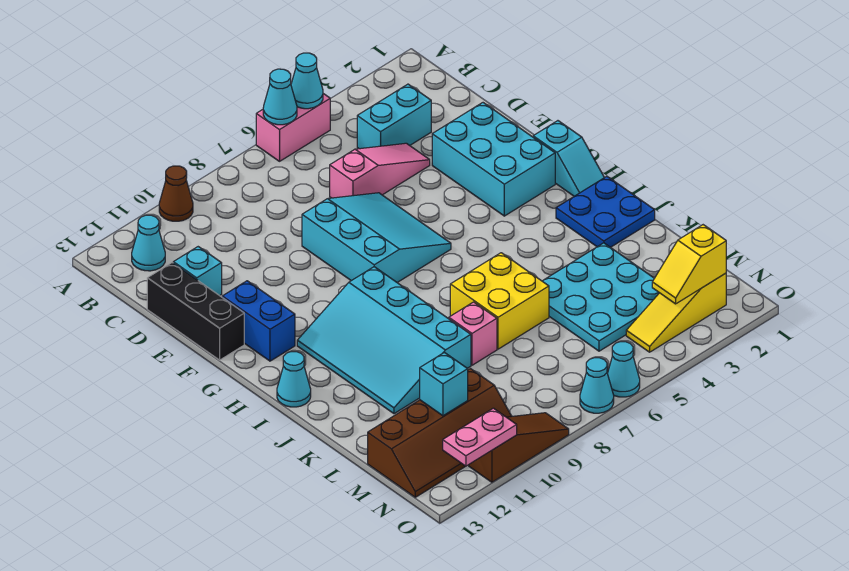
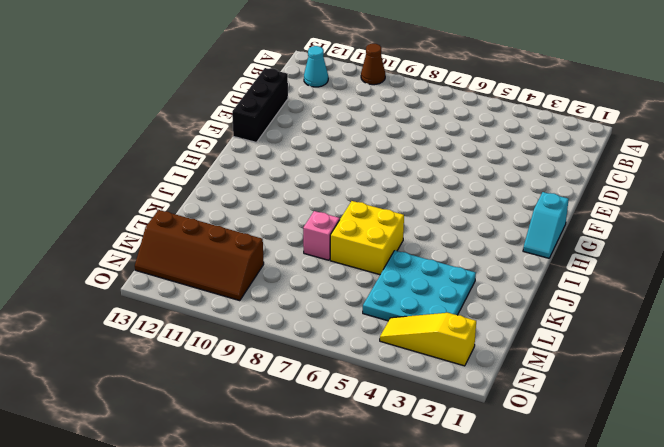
none -> pink brick A5:A6 level 1
none -> cyan brick C3:C4 level 1
none -> pink slope D4:D6 level 1 top 6

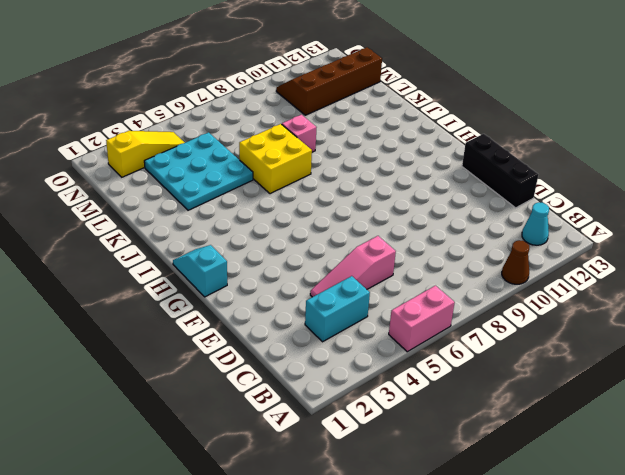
none -> cyan brick D12 level 1
none -> cyan brick E2:G3 level 1
none -> cyan slope E6:G8 level 1 top 8

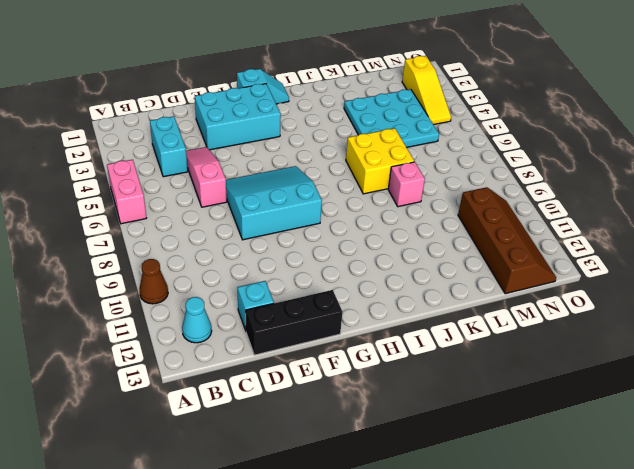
none -> blue brick F12:G12 level 1
none -> cyan slope H9:K11 level 1 top 9
none -> blue plate I1:J2 level 1

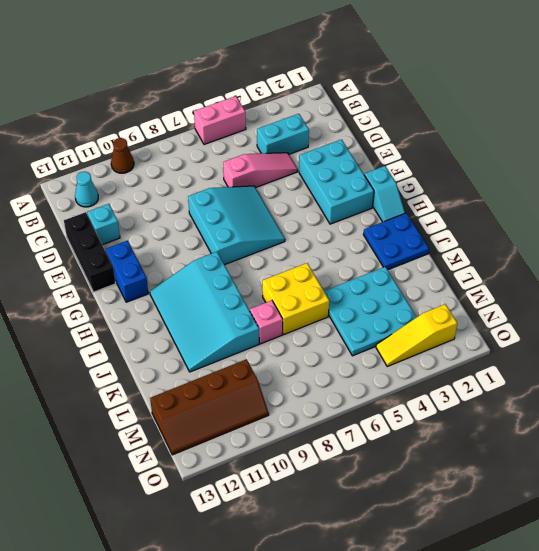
none -> cyan cone I13 level 1
none -> cyan cone O6 level 1
none -> cyan cone O7 level 1

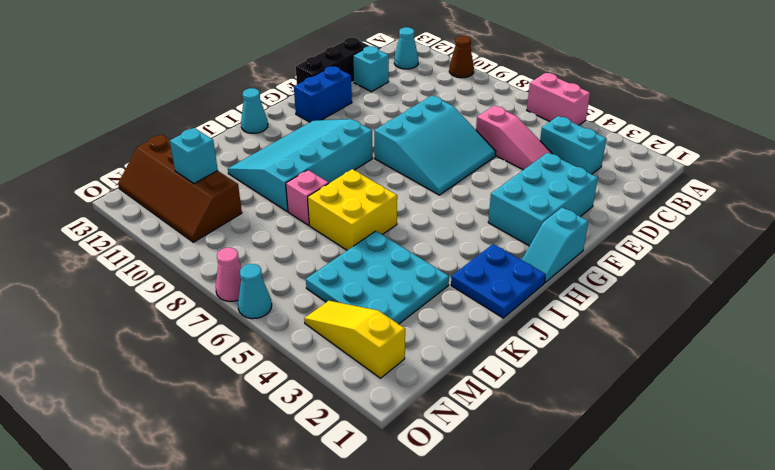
pink cone O7 level 1 -> cyan cone O7 level 1
none -> brown slope O9:O11 level 1 top 11
none -> cyan cone A5 level 2
none -> cyan cone A6 level 2

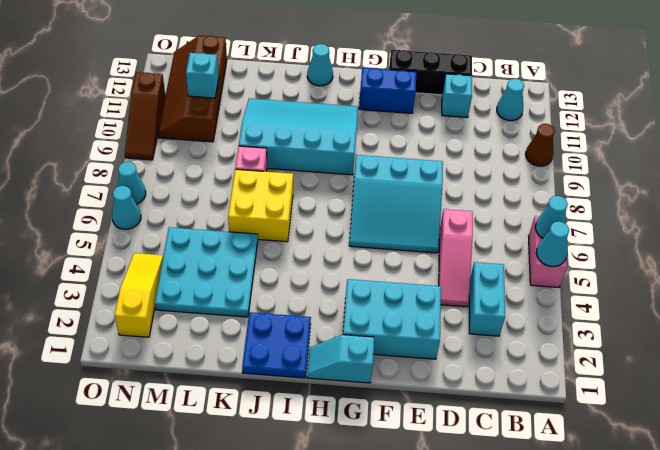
none -> yellow slope N2:N3 level 2 top 2
none -> pink plate O11:O12 level 2

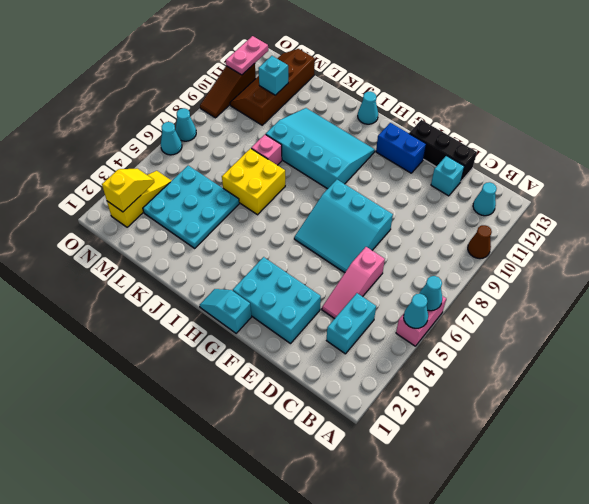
none -> blue plate I1:J2 level 1

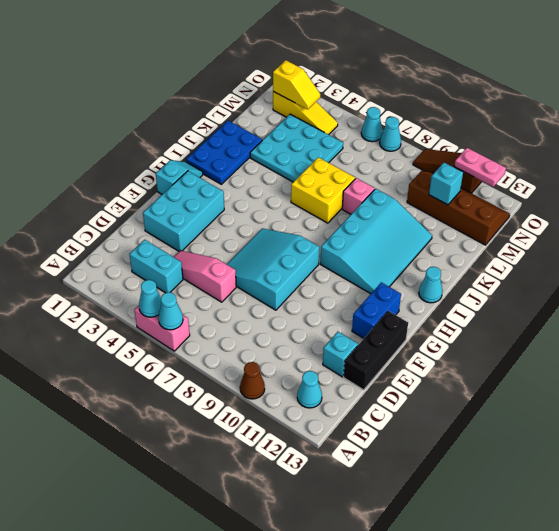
blue plate I1:K2 level 1 -> blue plate I1:J2 level 1

